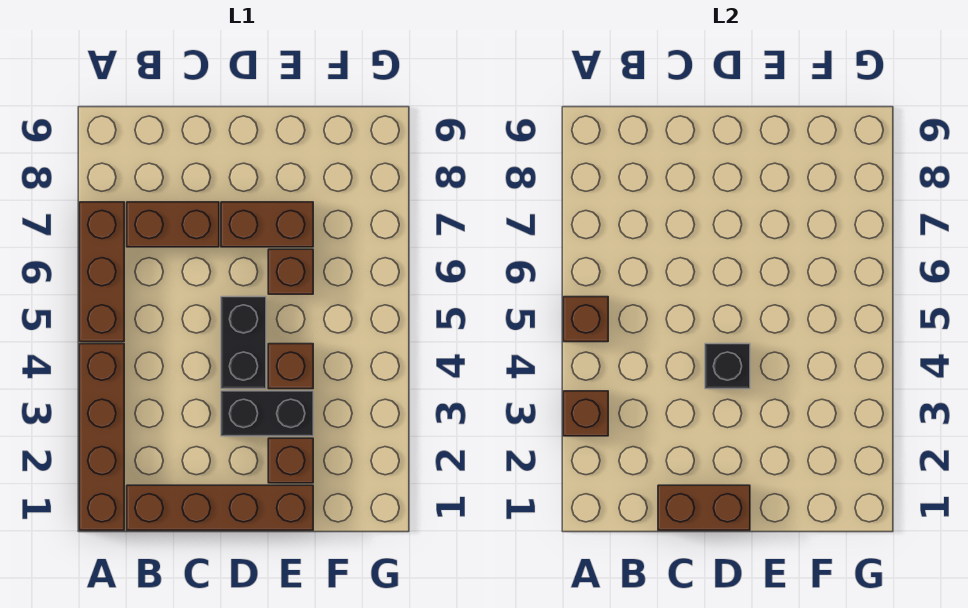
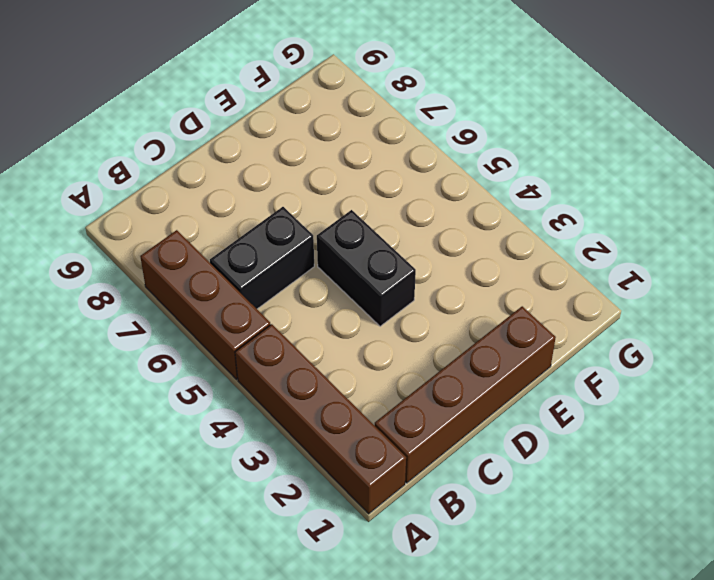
black brick B6:C6 level 1 -> black brick D3:E3 level 1
none -> brown brick B7:C7 level 1
none -> brown brick D7:E7 level 1
none -> brown brick E2 level 1

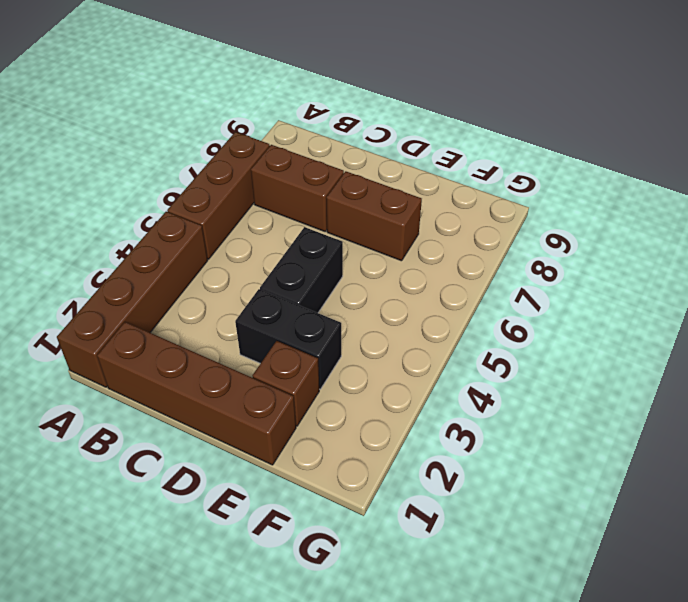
none -> brown brick E4 level 1
none -> brown brick E6 level 1
none -> brown brick A3 level 2

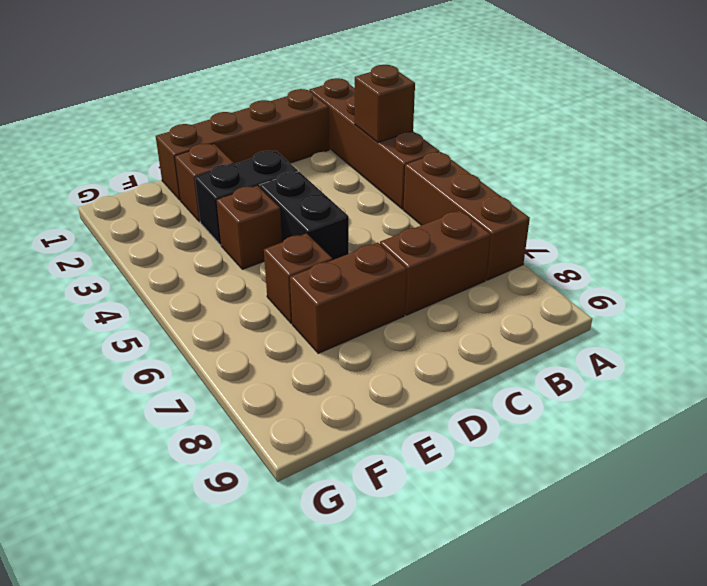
none -> brown brick A5 level 2
none -> brown brick C1:D1 level 2
none -> black brick D4 level 2

